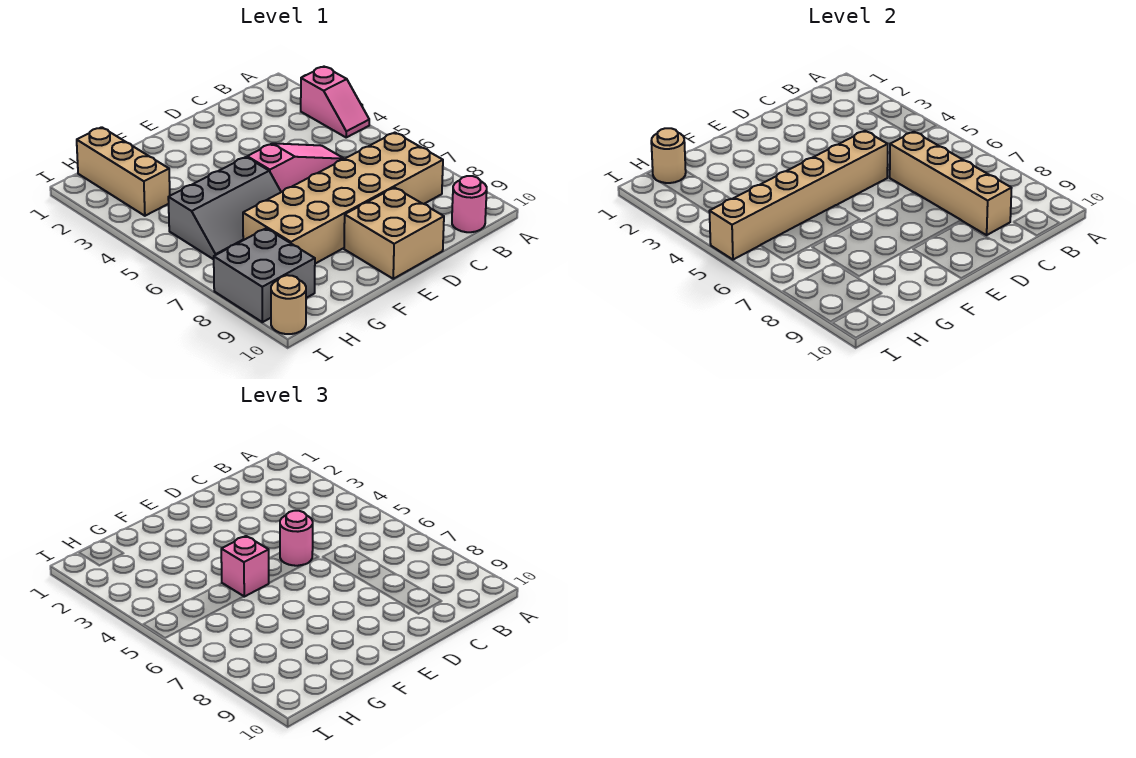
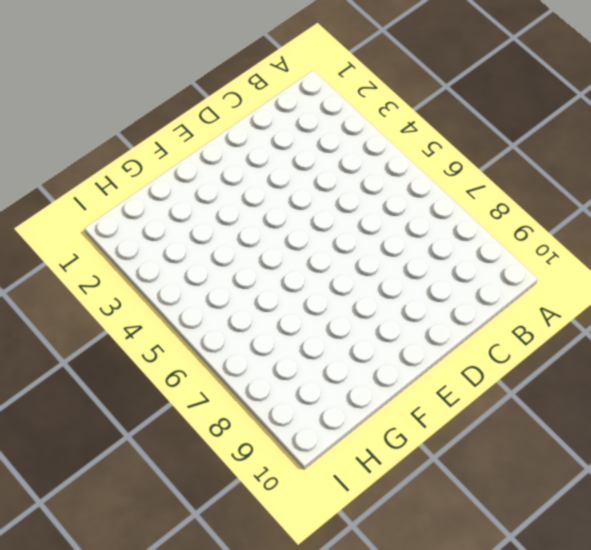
none -> pink slope A3:A4 level 1 top 3
none -> tan brick B7:G8 level 1
none -> pink round brick B10 level 1

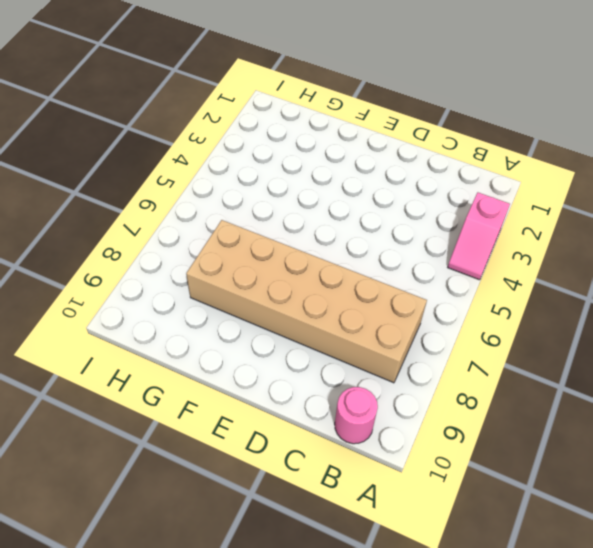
none -> pink slope C5:E5 level 1 top E
none -> tan brick D9:E10 level 1
none -> grey slope F5:H6 level 1 top 5

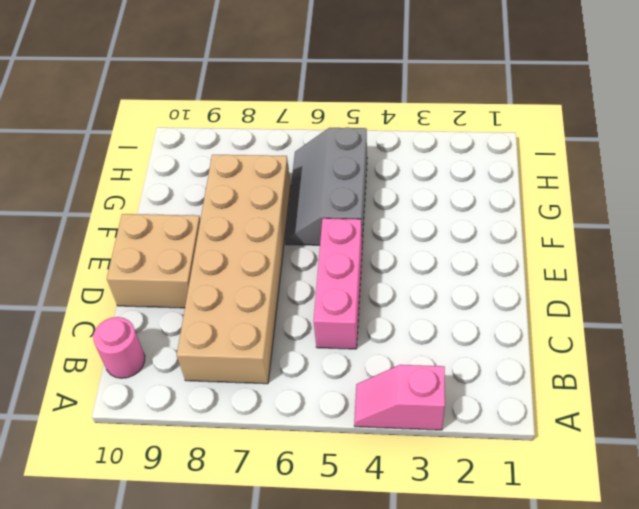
pink brick C5:E5 level 1 -> pink slope C5:E5 level 1 top E
none -> tan brick H1:H3 level 1
none -> grey brick H8:I9 level 1
none -> tan round brick I10 level 1

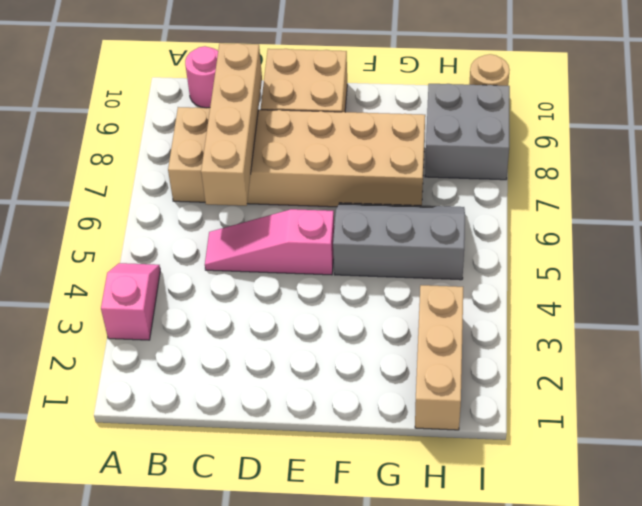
none -> tan brick D5:I5 level 2
none -> tan round brick H1 level 2
none -> pink round brick D5 level 3

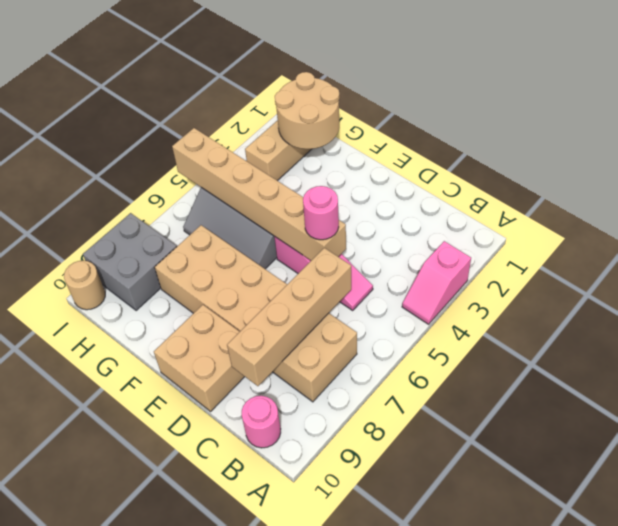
tan round brick G1:H2 level 2 -> tan round brick H1 level 2
none -> pink brick F5 level 3

